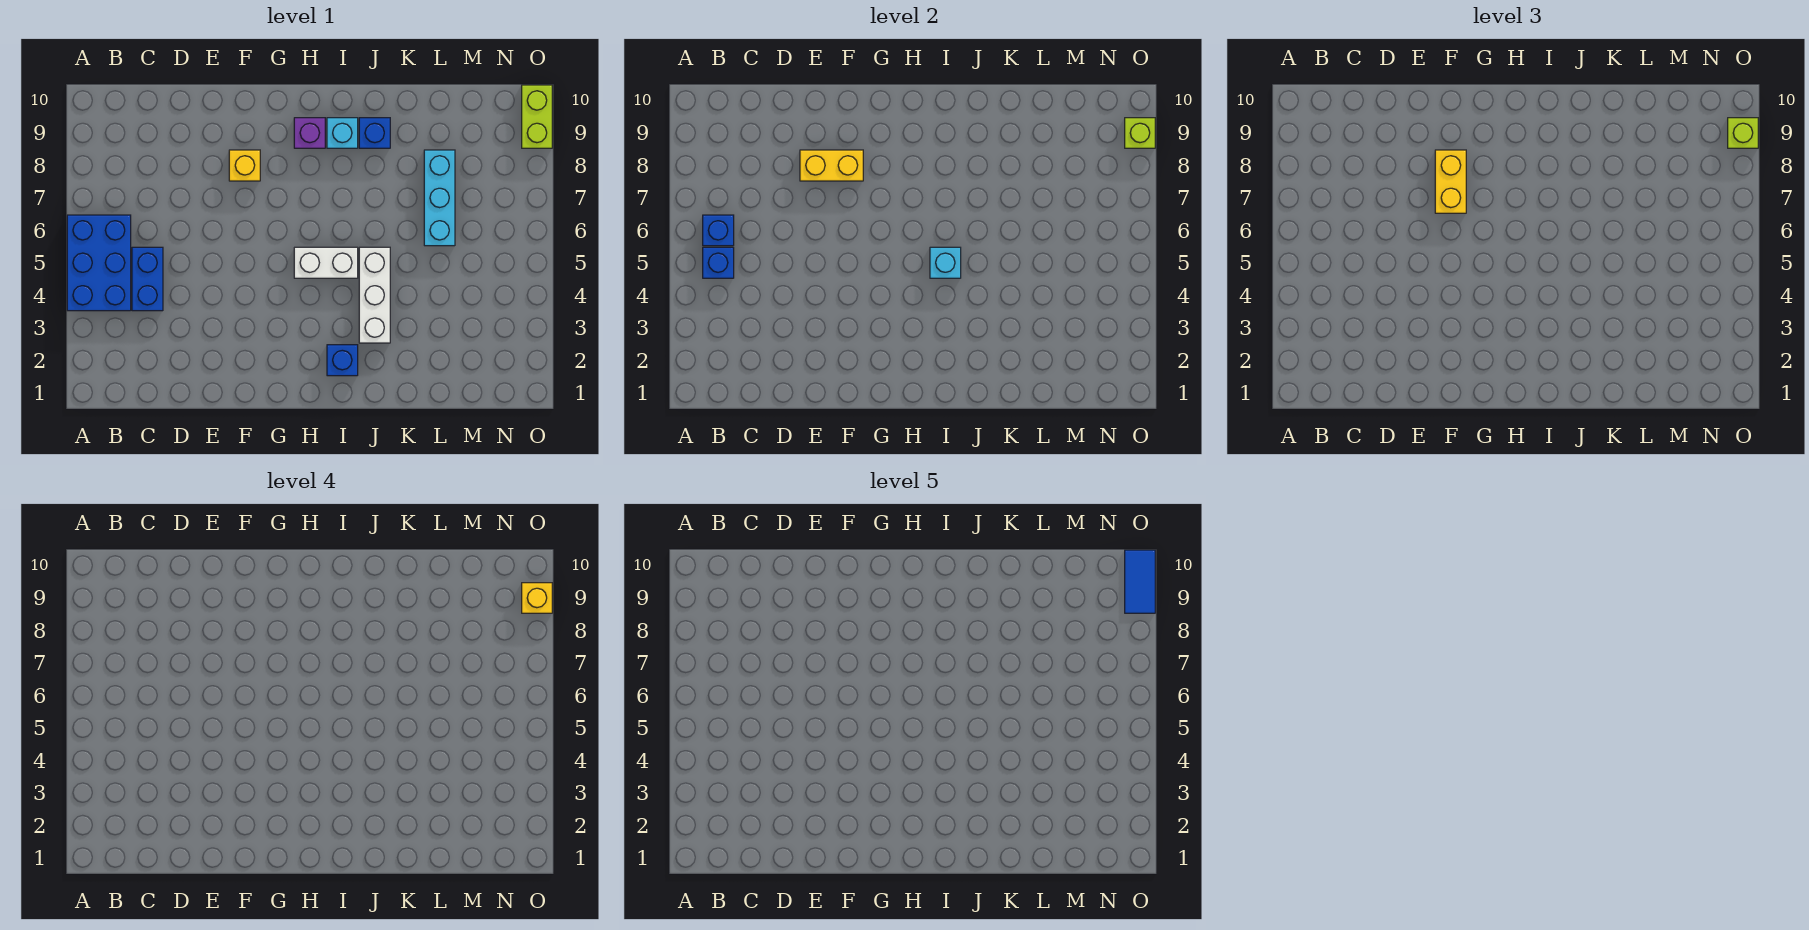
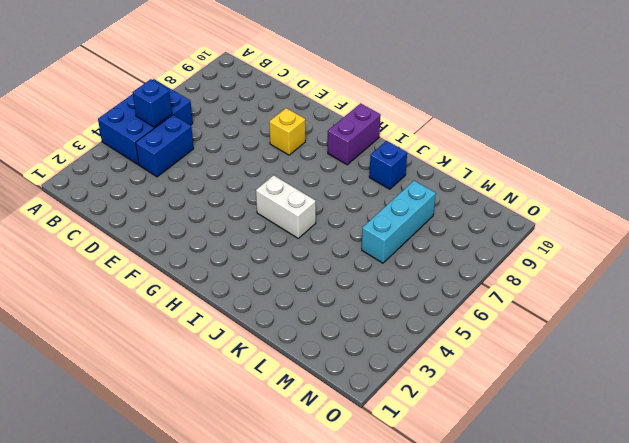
purple brick H9:H10 level 1 -> purple brick H9 level 1
none -> blue brick I2 level 1
none -> cyan brick I9 level 1
none -> white brick J3:J5 level 1

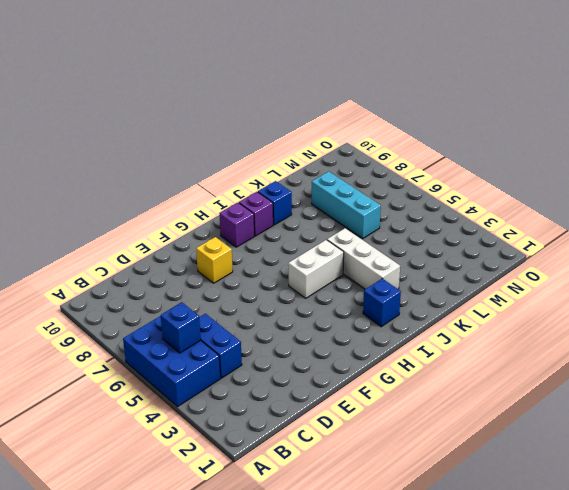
purple brick I9 level 1 -> cyan brick I9 level 1
none -> lime brick O9:O10 level 1
none -> blue brick B6 level 2
none -> yellow brick E8:F8 level 2

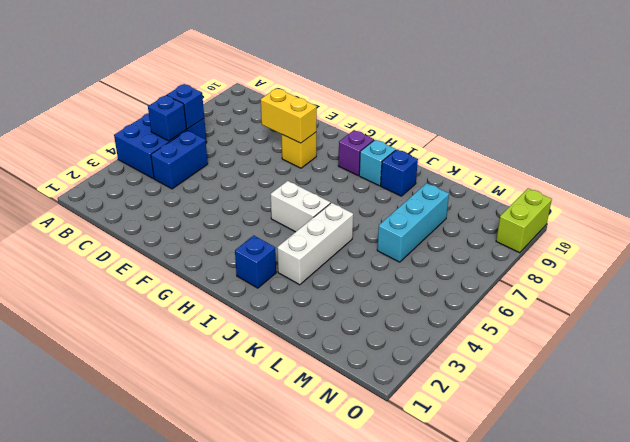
none -> cyan brick I5 level 2
none -> lime brick O9 level 2
none -> yellow brick F7:F8 level 3

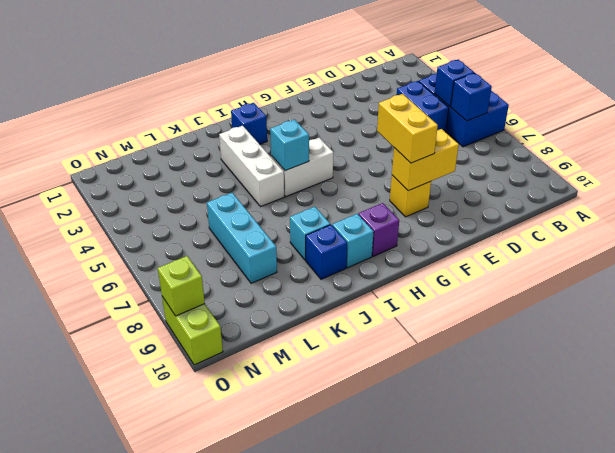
cyan brick J8 level 1 -> none
none -> lime brick O9 level 3
none -> yellow brick O9 level 4
none -> blue tile O9:O10 level 5

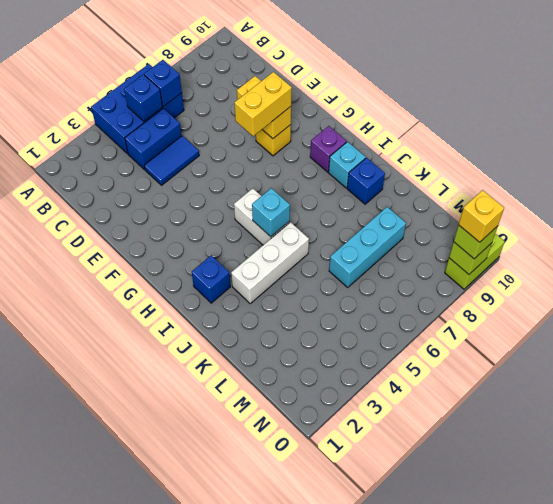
blue tile D4:D5 level 1 -> blue tile O9:O10 level 5

